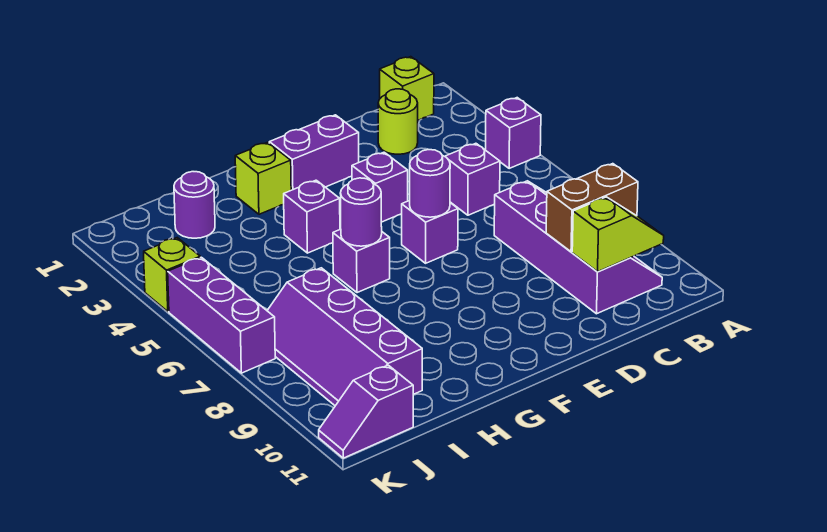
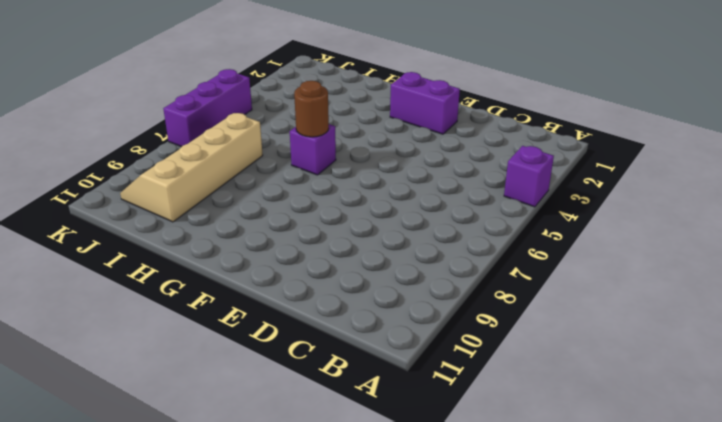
brown round brick G6 level 2 -> purple round brick G6 level 2
tan slope I7:J10 level 1 top I -> purple slope I7:J10 level 1 top I
none -> lime brick B1 level 1
none -> purple slope B7:C10 level 1 top C
none -> lime round brick C2 level 1

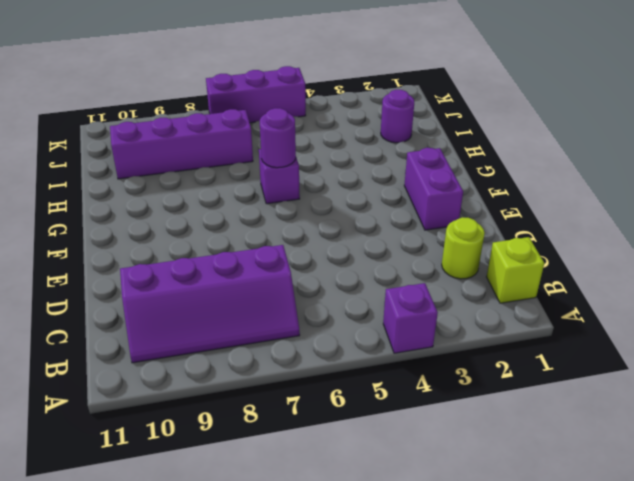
none -> purple brick C5 level 1
none -> purple brick E4 level 1
none -> purple brick E6 level 1

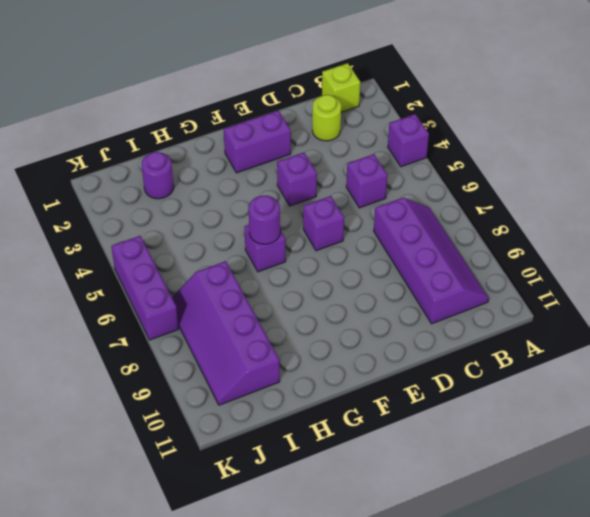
none -> lime brick G2 level 1
none -> purple brick G4 level 1
none -> purple slope J11:K11 level 1 top J

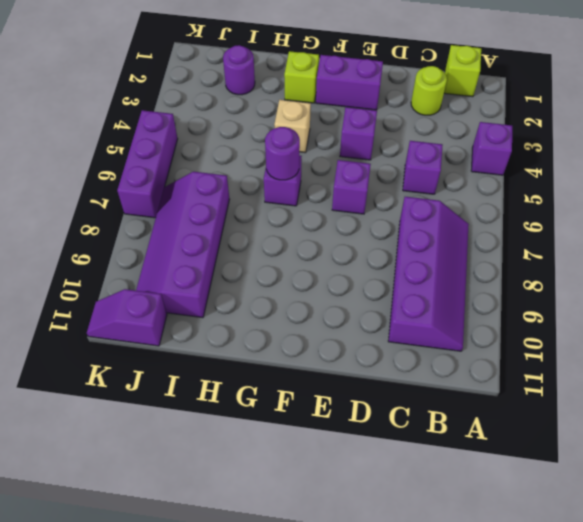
tan brick G4 level 1 -> purple brick G4 level 1
none -> lime brick K4 level 1
none -> brown brick B9:C9 level 2
none -> lime slope B10:C10 level 2 top C

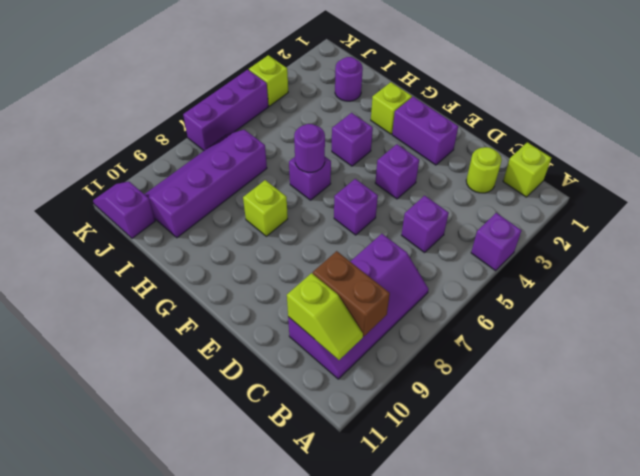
lime brick G8 level 1 -> none
none -> purple round brick E6 level 2

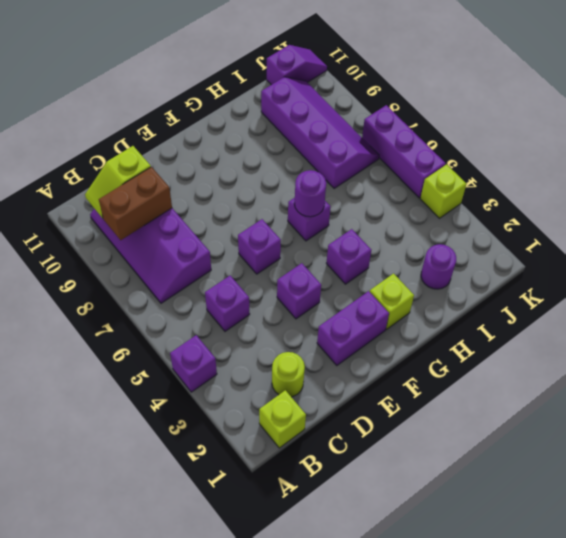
none -> purple round brick E6 level 2

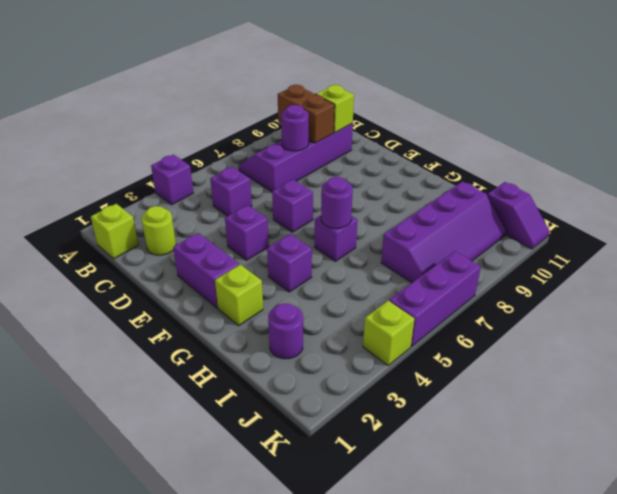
purple round brick C8 level 2 -> purple round brick E6 level 2

